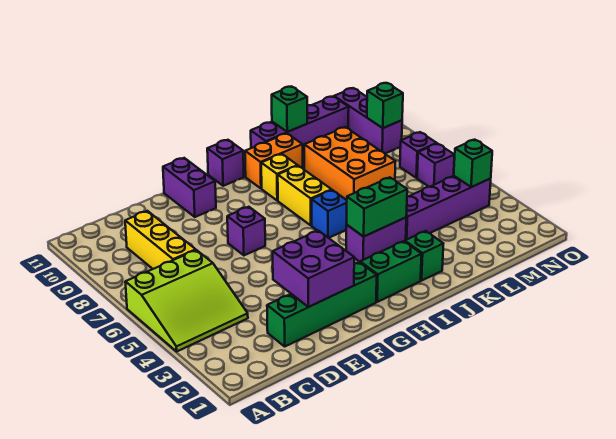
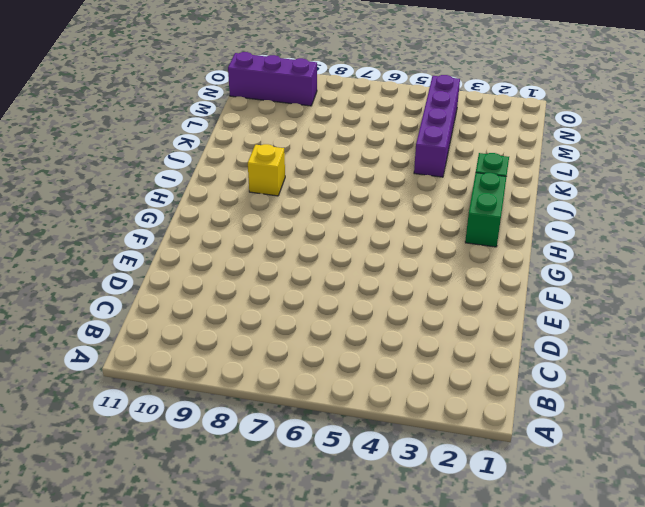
none -> lime slope A4:C6 level 1 top 6
none -> yellow brick C7:C9 level 1
none -> green brick D2:G2 level 1

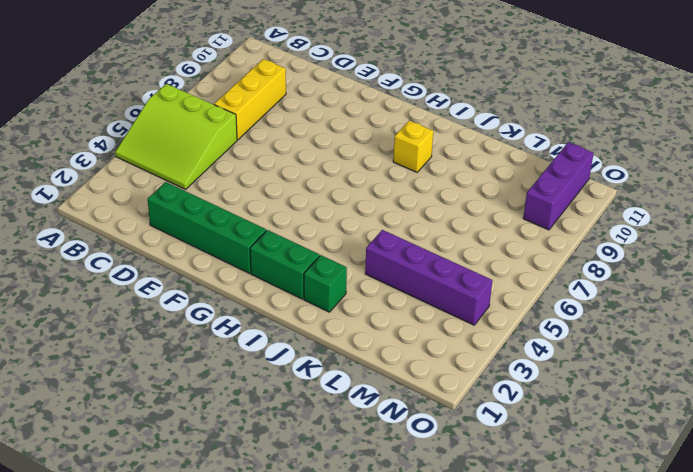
none -> purple brick F7 level 1
none -> purple brick F10:F11 level 1
none -> purple brick H11 level 1

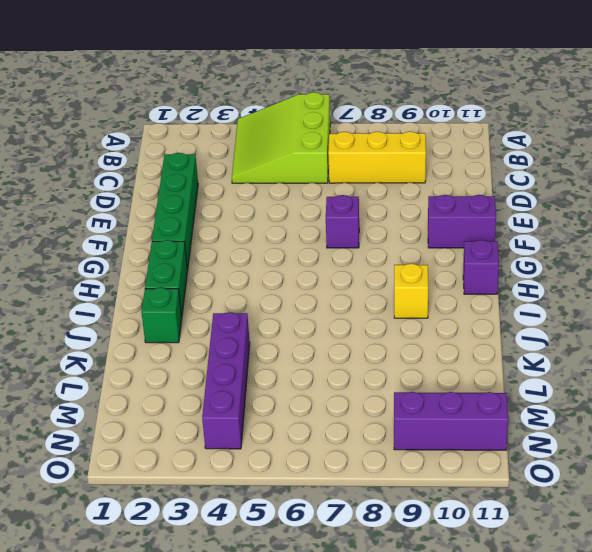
none -> purple brick I4:J4 level 1
none -> blue brick I6 level 1
none -> yellow brick I7:I8 level 1

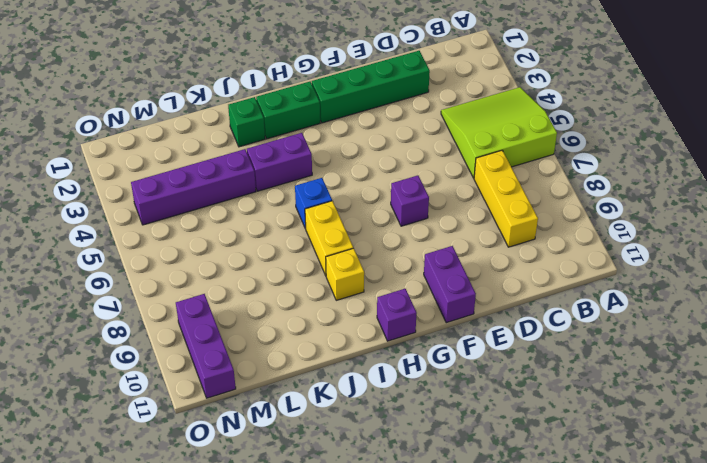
none -> orange brick I10:J10 level 1
none -> purple brick J11:M11 level 1
none -> orange brick K7:L9 level 1

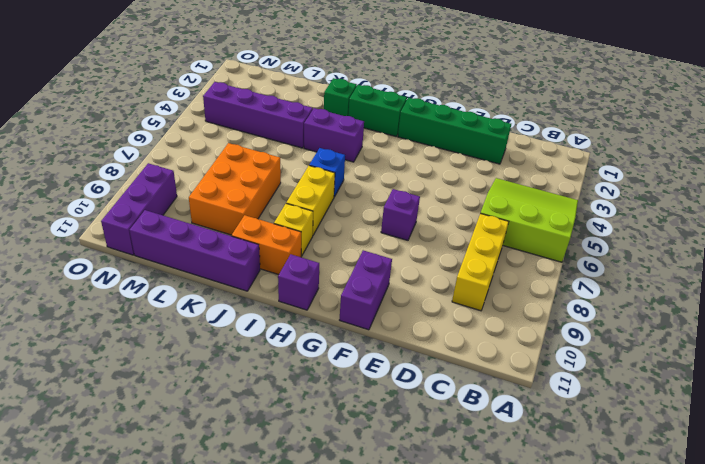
none -> purple brick N6 level 1
none -> purple brick N7 level 1
none -> purple brick E2:F3 level 2

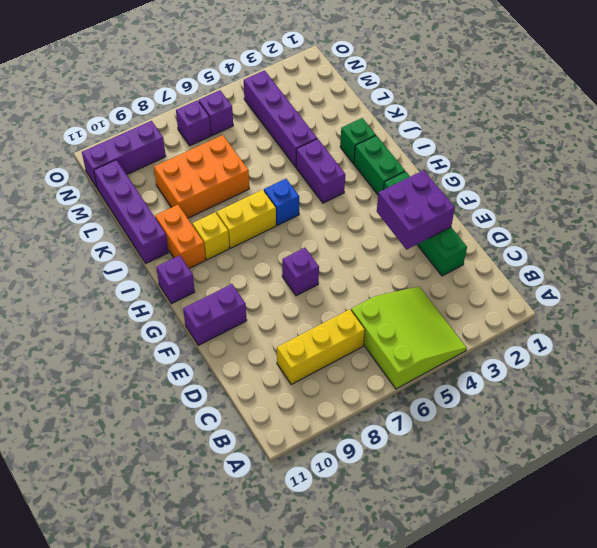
none -> green brick I4:J4 level 2
none -> green brick K11 level 2
none -> green brick N4 level 2

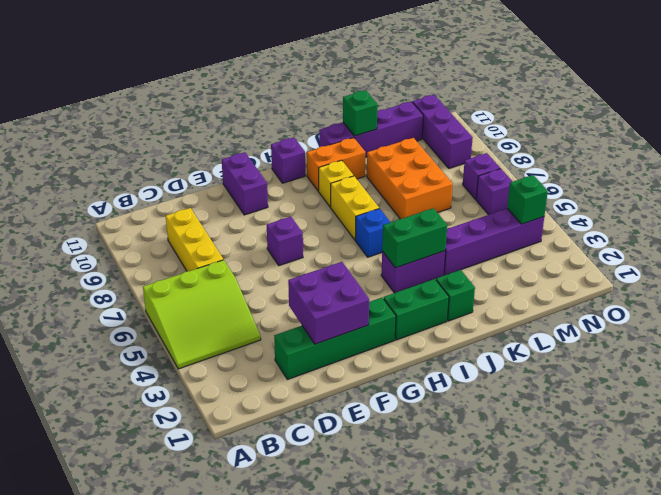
none -> green brick N9 level 2

